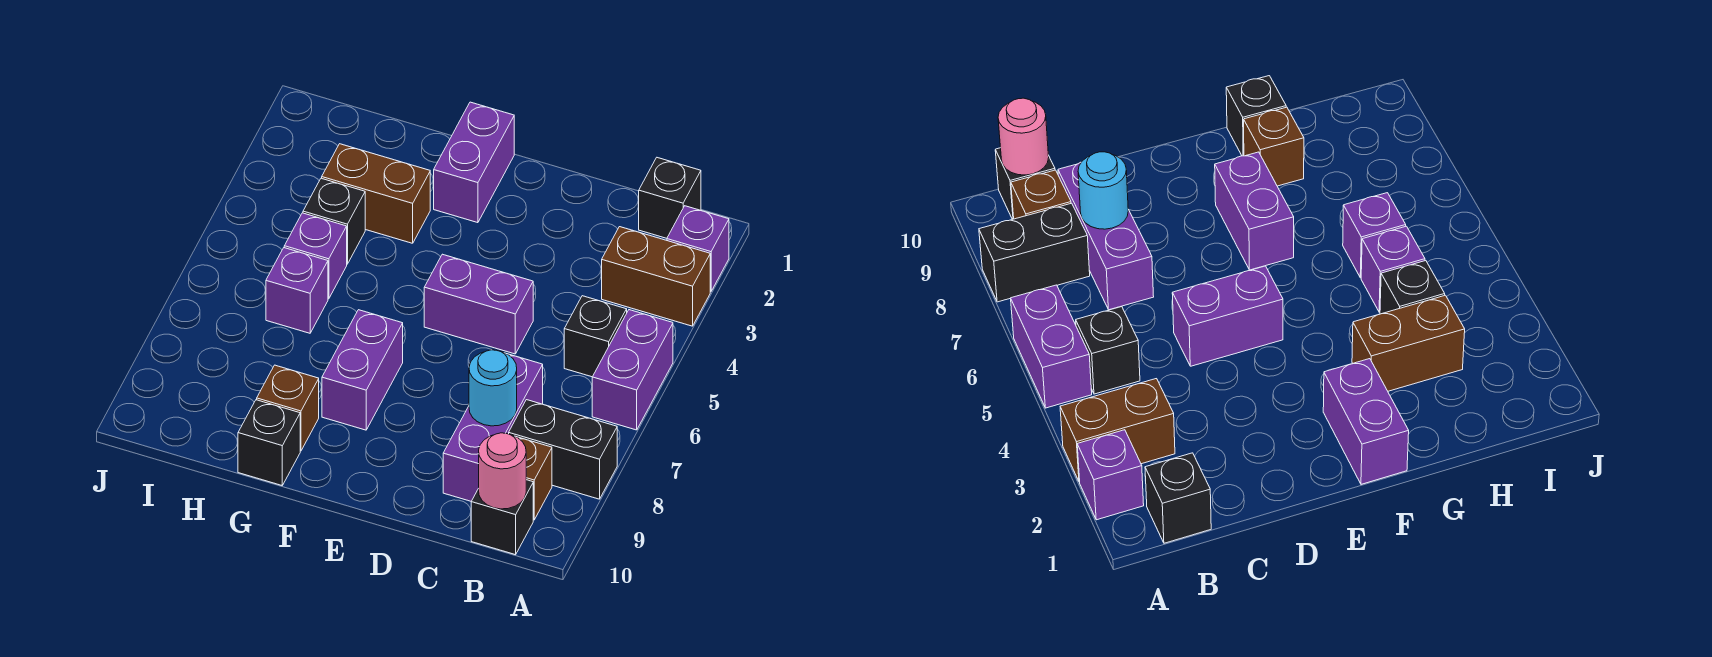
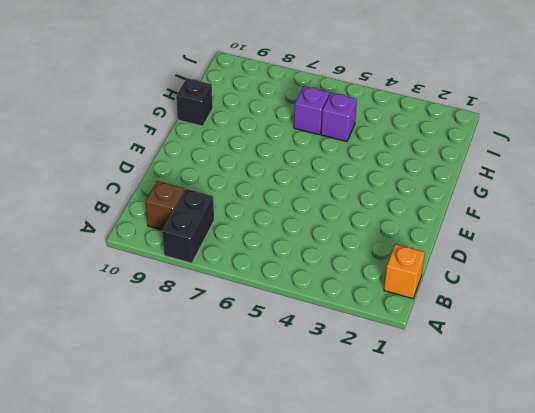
orange brick B1 level 1 -> black brick B1 level 1
none -> purple brick A2 level 1
none -> brown brick A3:B3 level 1
none -> purple brick A5:A6 level 1

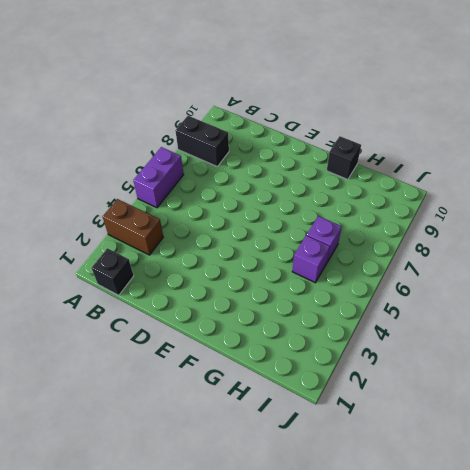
none -> purple brick A2 level 1
none -> black brick B5 level 1
none -> brown brick B9 level 1

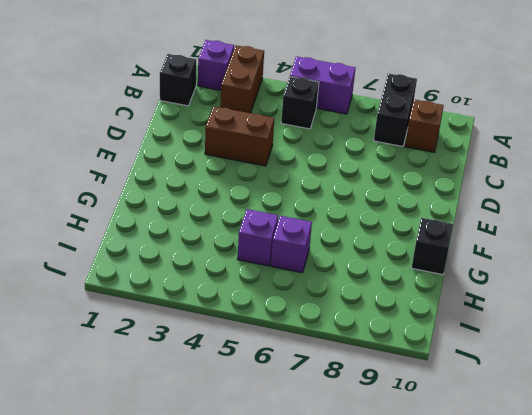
brown brick D3:D4 level 1 -> brown brick G3:H3 level 1
none -> black brick B10 level 1
none -> purple brick C7:C9 level 1
none -> purple brick D5:E5 level 1

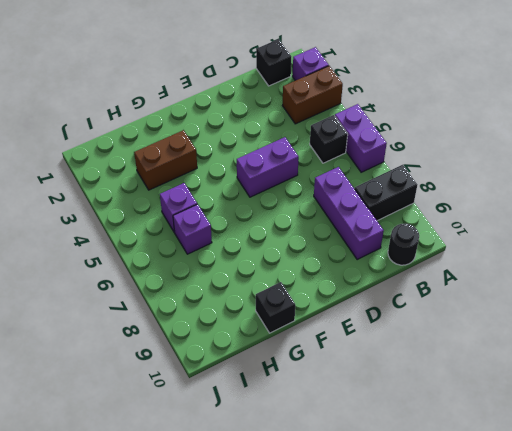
black round brick B10 level 1 -> black brick B10 level 1
none -> brown brick B9 level 1
none -> purple brick F1:F2 level 1
none -> purple brick F7:F8 level 1

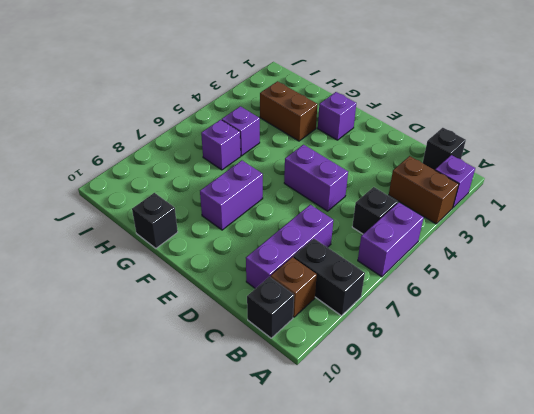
purple brick F2 level 1 -> purple brick F1:F2 level 1
none -> brown brick G9 level 1
none -> black brick H4 level 1
none -> pink round brick B10 level 2

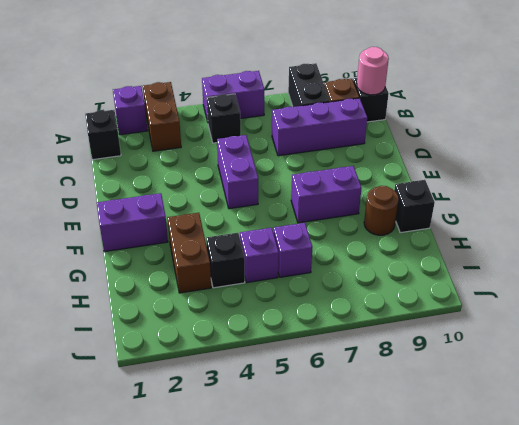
brown round brick G9 level 1 -> brown brick G9 level 1
none -> cyan round brick C8 level 2

